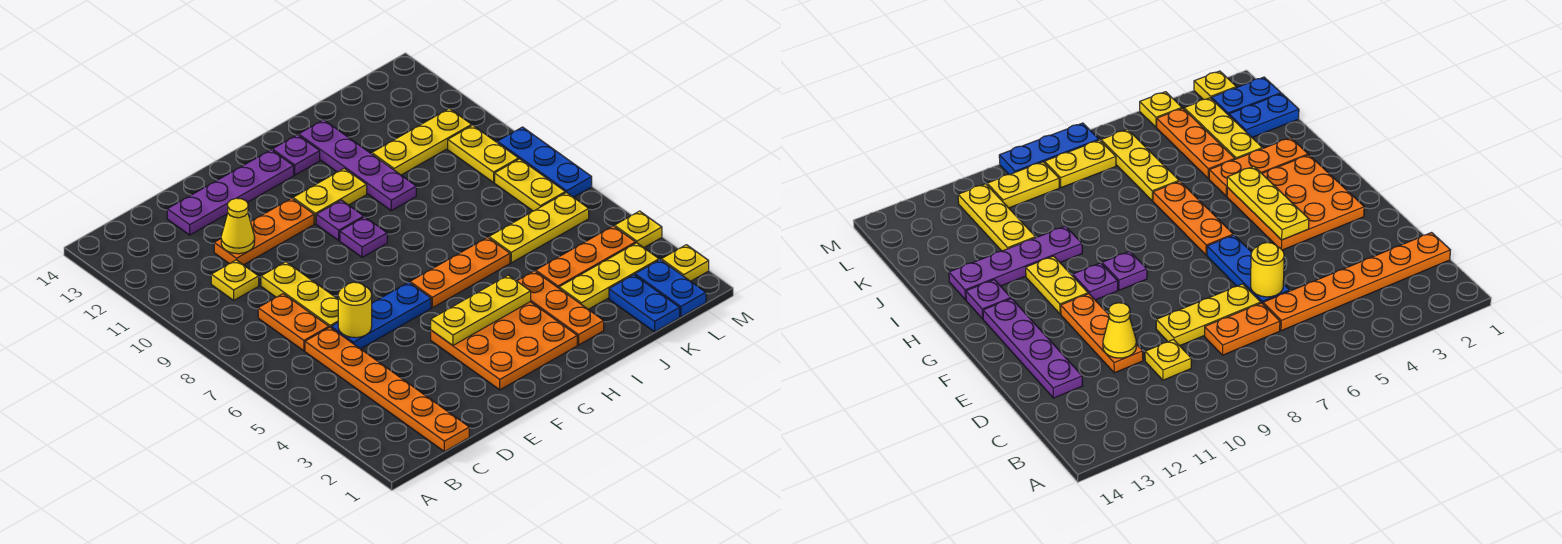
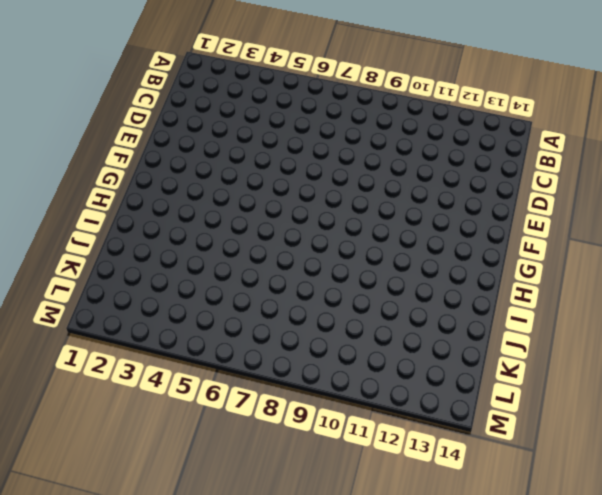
none -> orange plate C1:C6 level 1
none -> orange plate C7:C8 level 1
none -> yellow plate C10 level 1

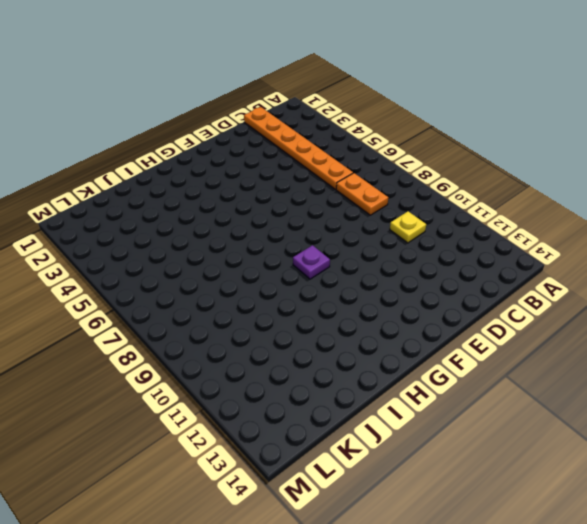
none -> blue plate D6:F6 level 1
none -> yellow plate D7:D9 level 1
none -> orange plate D11:F11 level 1

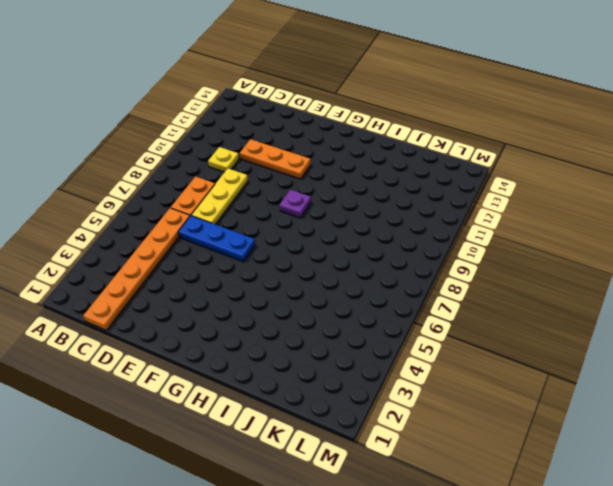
none -> purple plate D13:G13 level 1
none -> orange plate F2:H4 level 1
none -> orange plate G6:I6 level 1

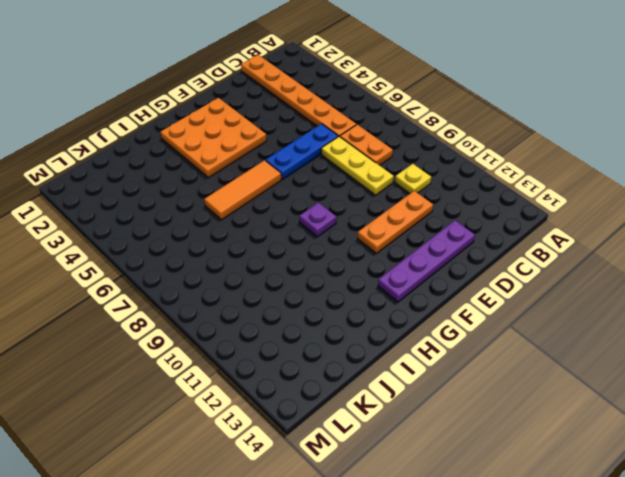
orange tile G6:I6 level 1 -> orange plate G6:I6 level 1
none -> purple plate G10 level 1
none -> yellow plate G11:H11 level 1
none -> purple plate H13 level 1

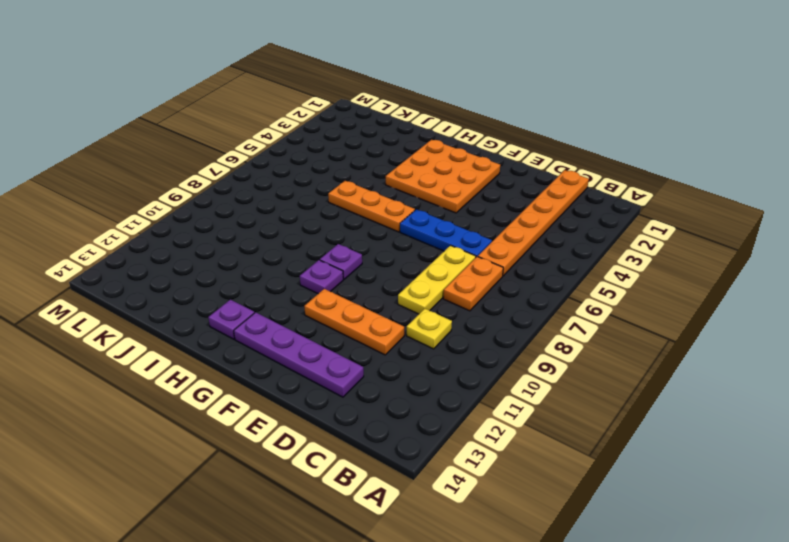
none -> yellow plate G11:H11 level 1
none -> orange plate I2:I4 level 1
none -> purple plate I10:I13 level 1

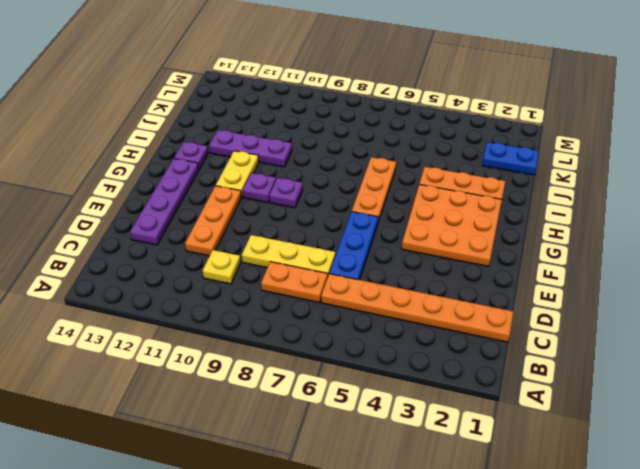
purple plate I10:I12 level 1 -> purple plate I10:I13 level 1
none -> yellow plate J3:L3 level 1
none -> orange plate J4:L4 level 1
none -> yellow plate J6:L6 level 1

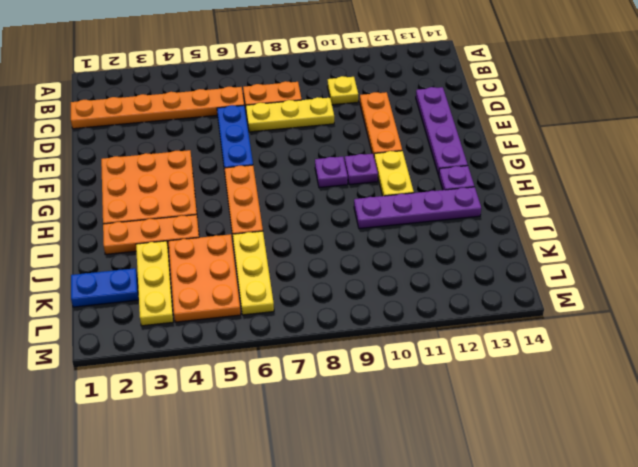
orange plate J4:L5 level 1 -> orange plate J4:L4 level 1
none -> yellow plate J11:L11 level 1
none -> blue plate L1:L2 level 1
none -> yellow plate L7:L8 level 1

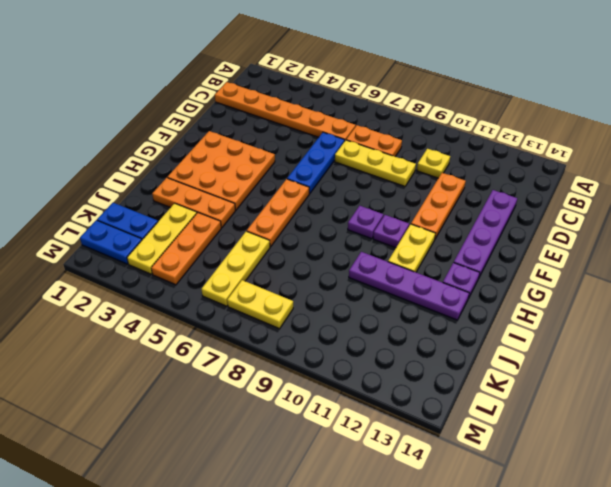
none -> yellow plate J11:L11 level 1
none -> yellow plate L9:L10 level 1
none -> yellow plate M2 level 1

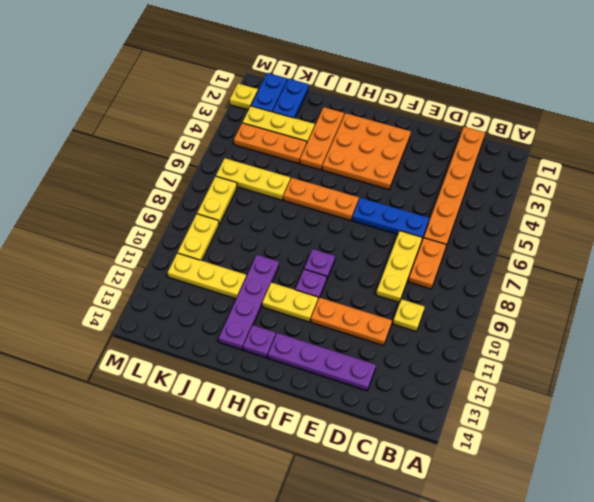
none -> yellow plate M4 level 1
none -> blue plate M7:M9 level 1
none -> yellow round brick D6 level 2

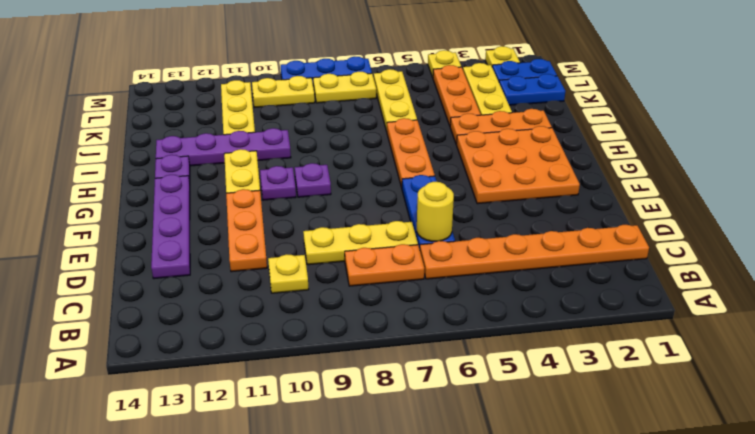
none -> yellow cone D11 level 2
none -> yellow plate F4:H4 level 2

